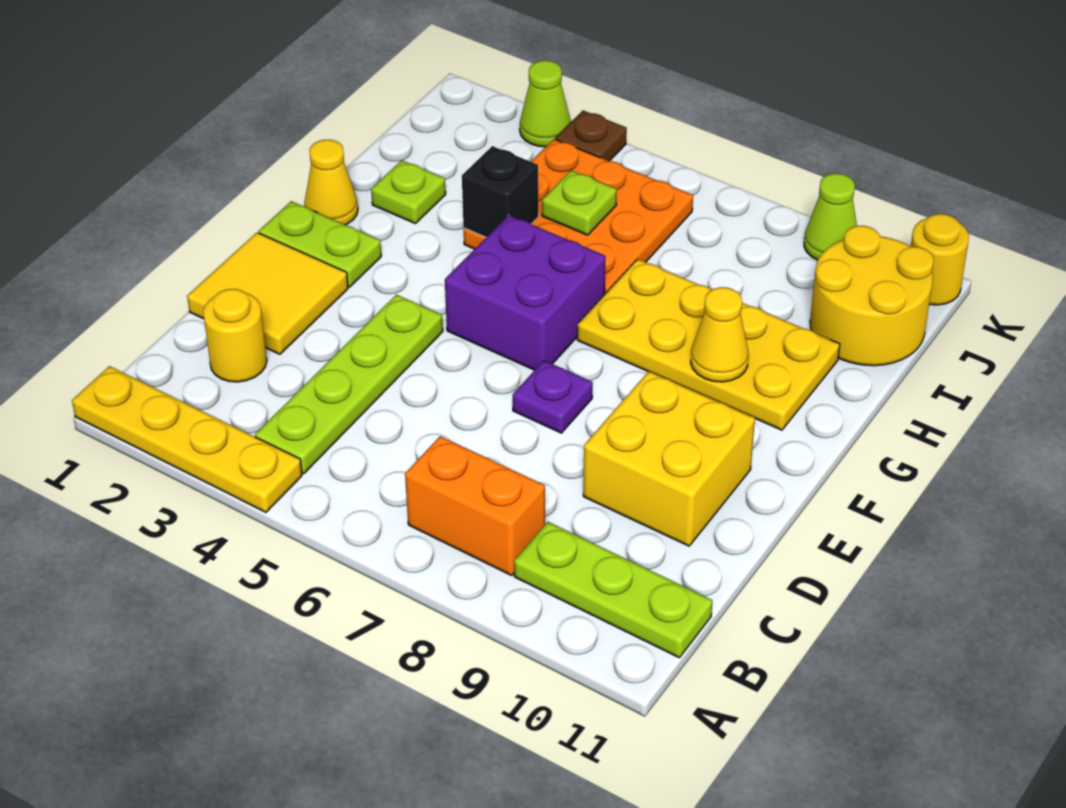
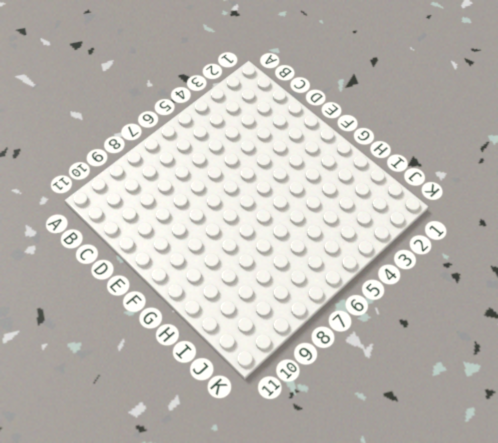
none -> yellow plate A1:A4 level 1
none -> lime plate B4:E4 level 1
none -> orange brick B7:B8 level 1

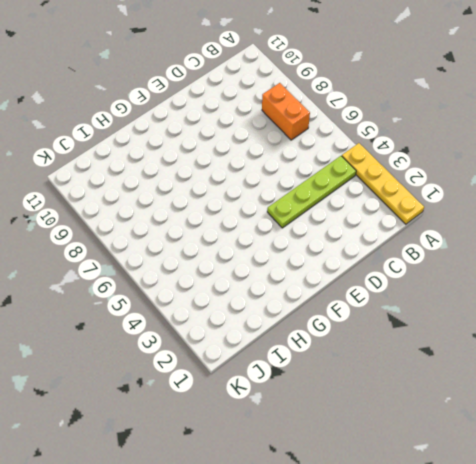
none -> lime plate B9:B11 level 1
none -> yellow round brick C2 level 1
none -> yellow tile D1:E2 level 1

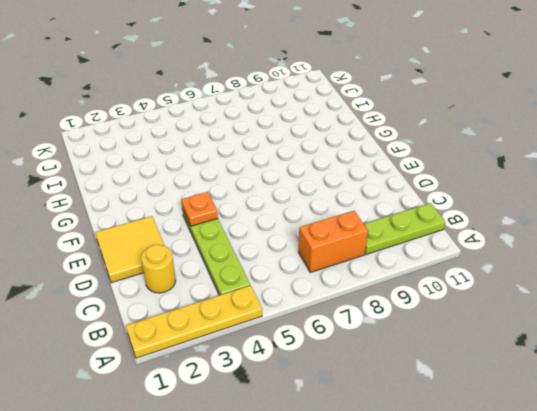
orange plate E4 level 2 -> none
none -> yellow brick D9:E10 level 1
none -> purple plate E7 level 1
none -> lime plate F1:F2 level 1

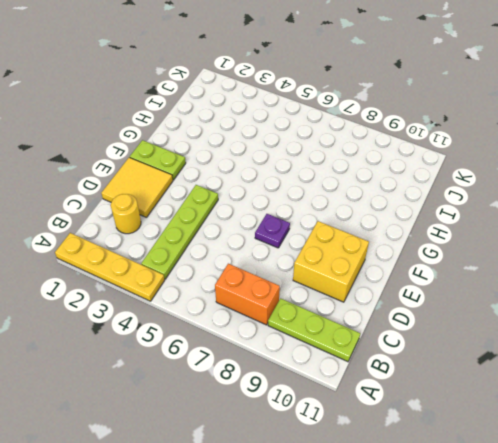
none -> purple brick F5:G6 level 1
none -> yellow cone G1 level 1
none -> yellow plate G7:H10 level 1

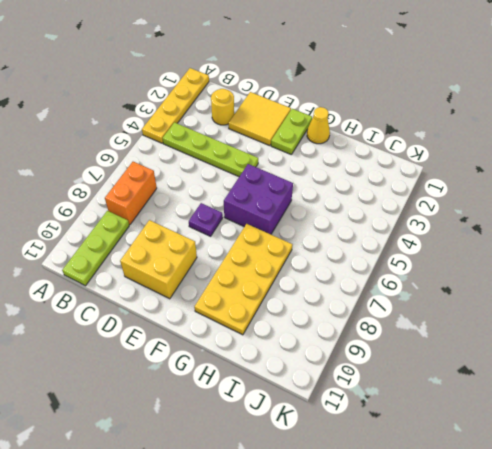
none -> lime plate H2 level 1
none -> orange plate H4:J6 level 1
none -> yellow round brick I10:J11 level 1

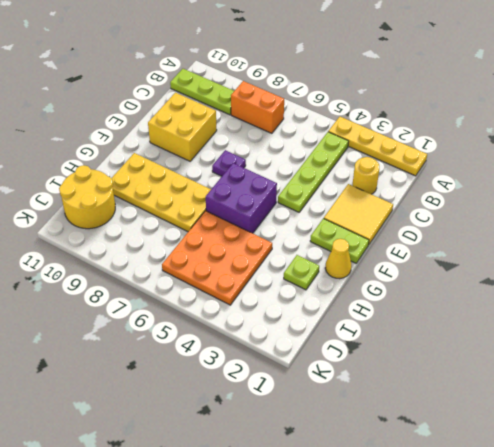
none -> lime cone K3 level 1
none -> brown plate K4 level 1
none -> lime cone K9 level 1

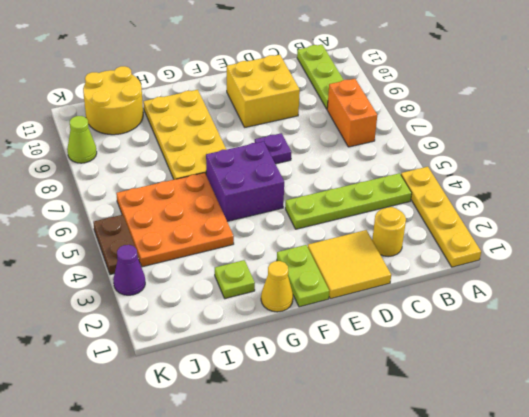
purple cone K3 level 1 -> lime cone K3 level 1
brown plate K4:K5 level 1 -> brown plate K4 level 1
none -> yellow round brick K11 level 1
none -> yellow cone G9 level 2
none -> black brick H4 level 2

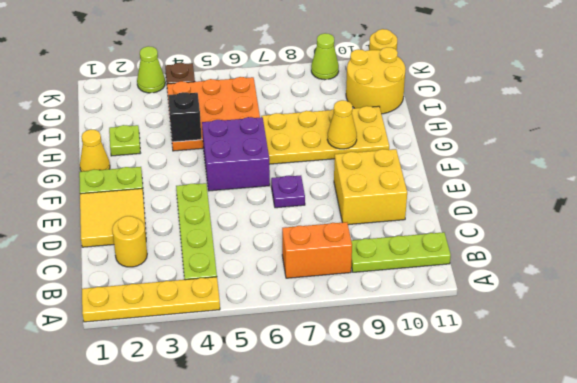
none -> lime plate I5 level 2

